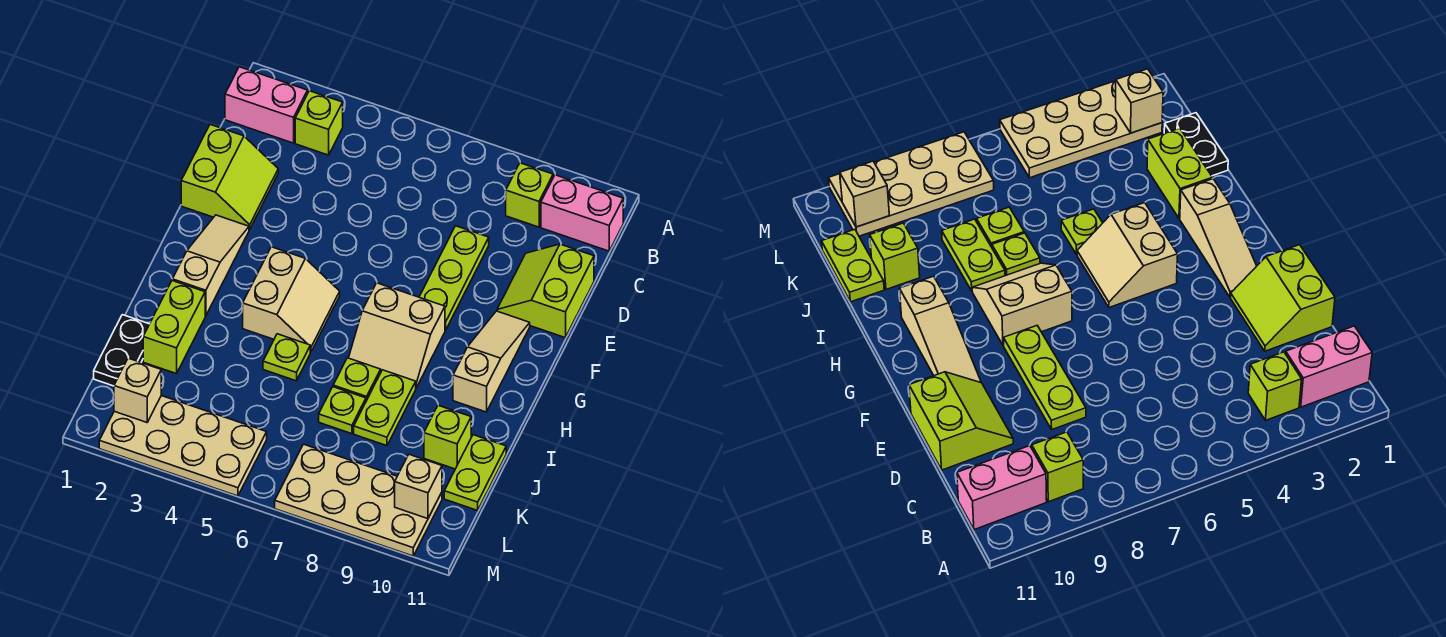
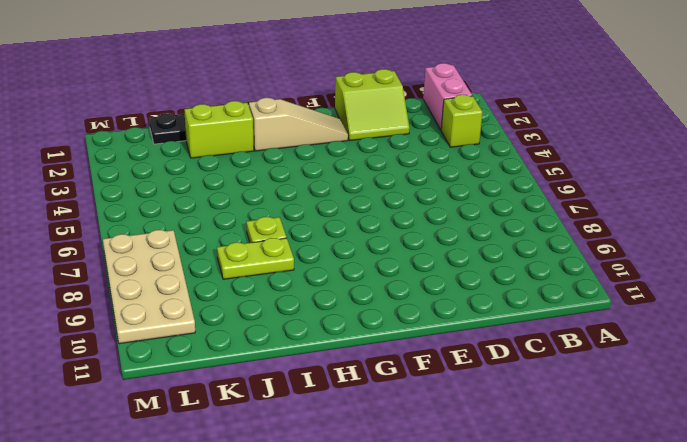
none -> lime brick B9 level 1
none -> pink brick B10:B11 level 1
none -> lime plate D8:F8 level 1

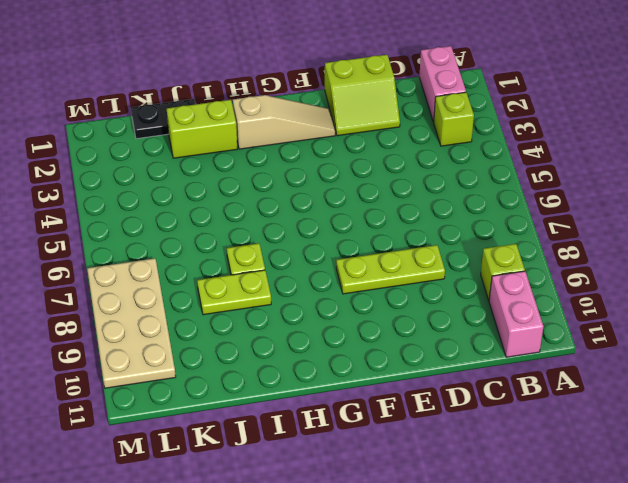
none -> lime slope D10:E11 level 1 top 11
none -> tan slope F10:H10 level 1 top H
none -> tan slope G4:H5 level 1 top 4

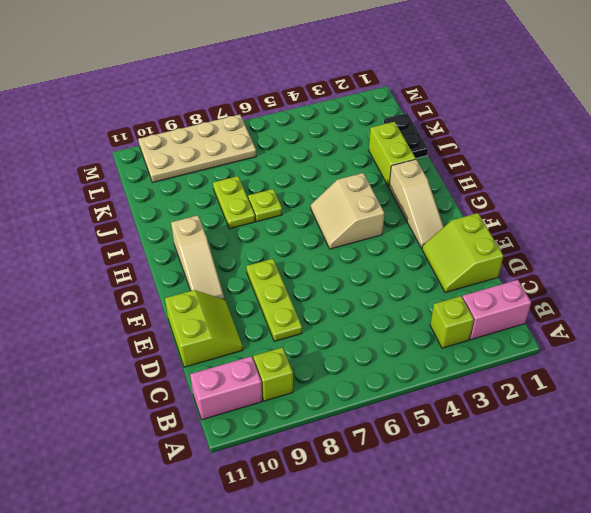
none -> tan slope G7:H8 level 1 top G
none -> lime plate I5 level 1
none -> lime plate J7 level 1

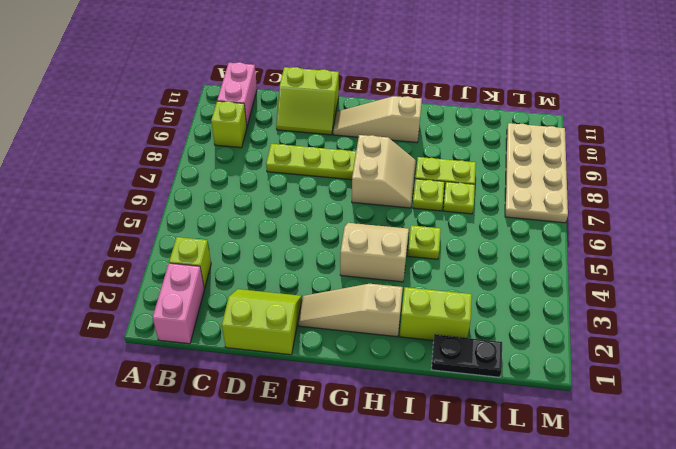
none -> lime brick J10 level 1
none -> lime plate J11:K11 level 1
none -> tan plate L2:M5 level 1

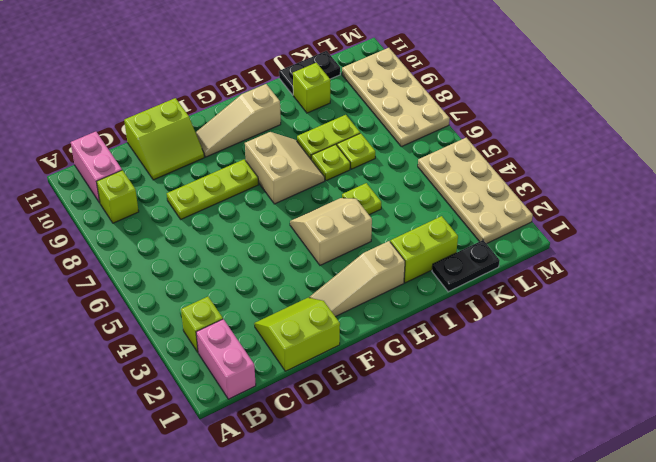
black plate J11:K11 level 1 -> lime plate J11:K11 level 1
none -> tan brick L2 level 2
none -> tan brick L10 level 2

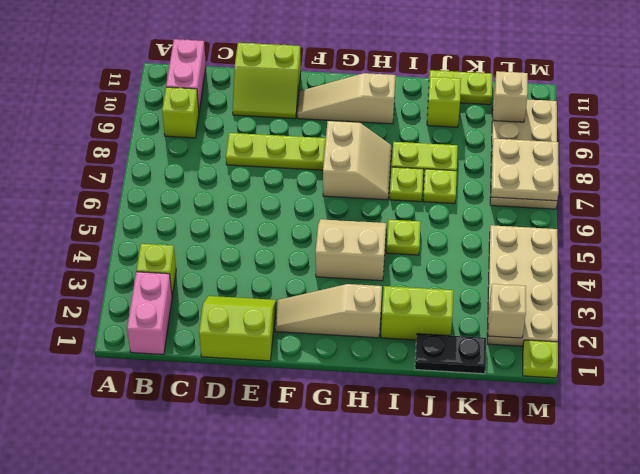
tan plate L7:M8 level 2 -> none
lime plate M1 level 1 -> none

